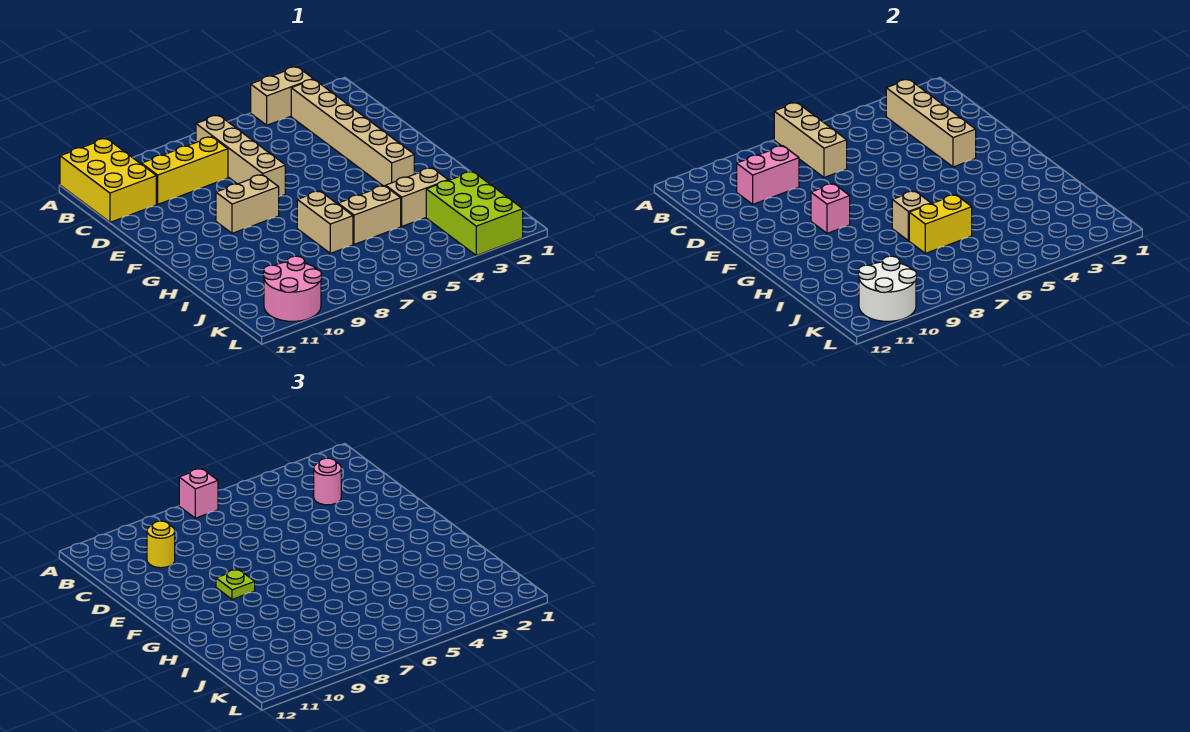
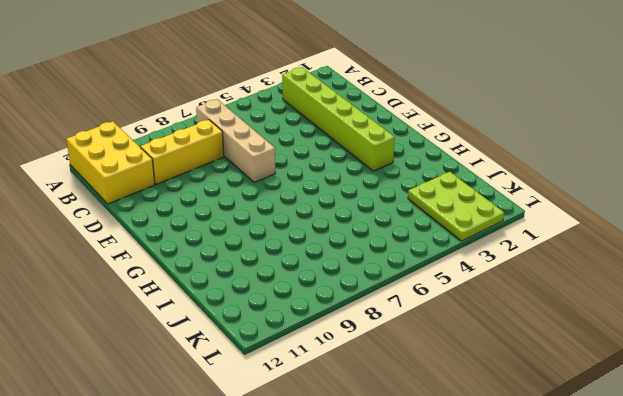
lime brick B3:G3 level 1 -> tan brick B3:G3 level 1
lime plate J2:L3 level 1 -> lime brick J2:L3 level 1
none -> tan brick A3:A4 level 1
none -> tan brick F8:F9 level 1
none -> tan brick H7:I7 level 1

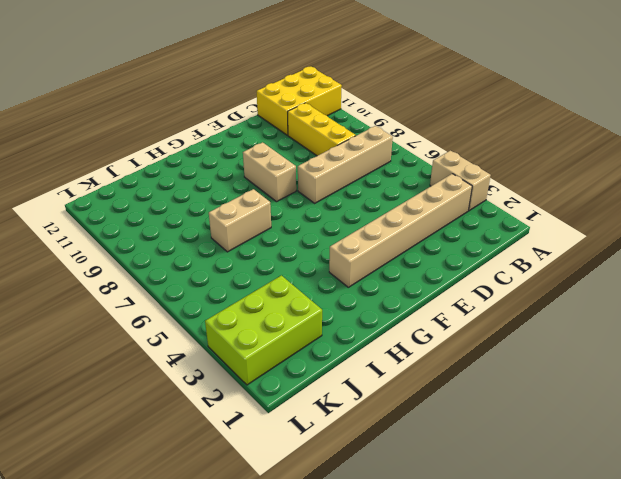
none -> tan brick I3:I4 level 1
none -> tan brick I5:I6 level 1
none -> pink round brick K10:L11 level 1

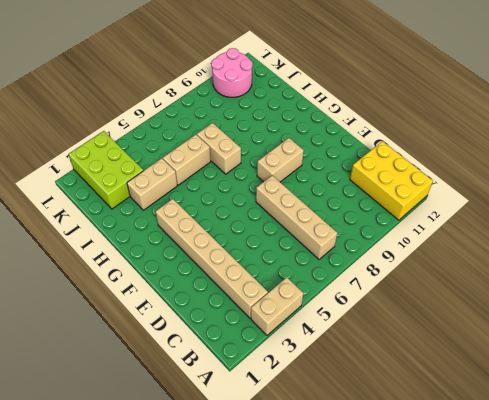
none -> yellow brick C8:C10 level 1
none -> tan brick A7:C7 level 2
none -> tan brick B3:E3 level 2

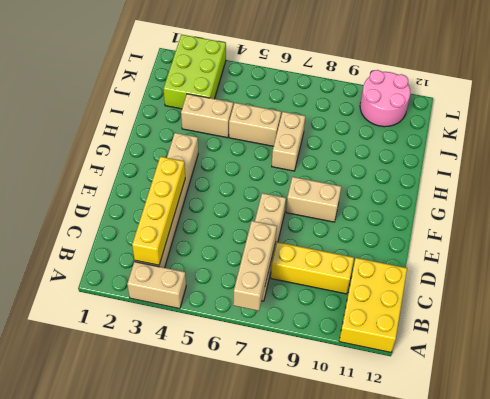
yellow brick B3:E3 level 2 -> tan brick B3:E3 level 2
none -> pink brick C9:C10 level 2
none -> pink brick F9 level 2
none -> tan brick H7 level 2

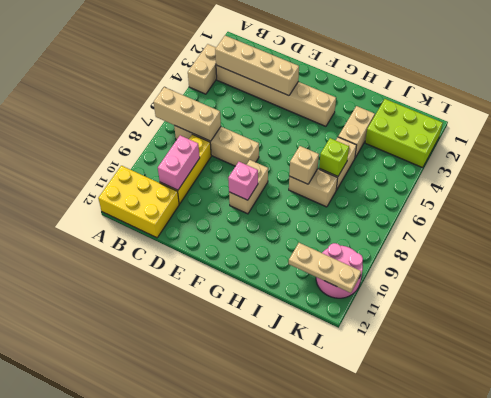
lime brick I6 level 2 -> yellow brick I6:I7 level 2
tan plate J11:L11 level 2 -> white round brick K10:L11 level 2
none -> pink brick A7 level 3
none -> pink round brick C3 level 3
none -> yellow round brick C10 level 3

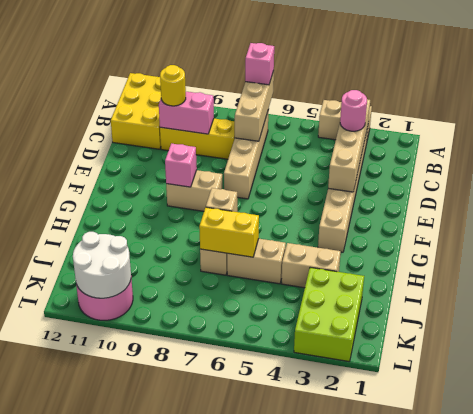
none -> lime plate F9 level 3

